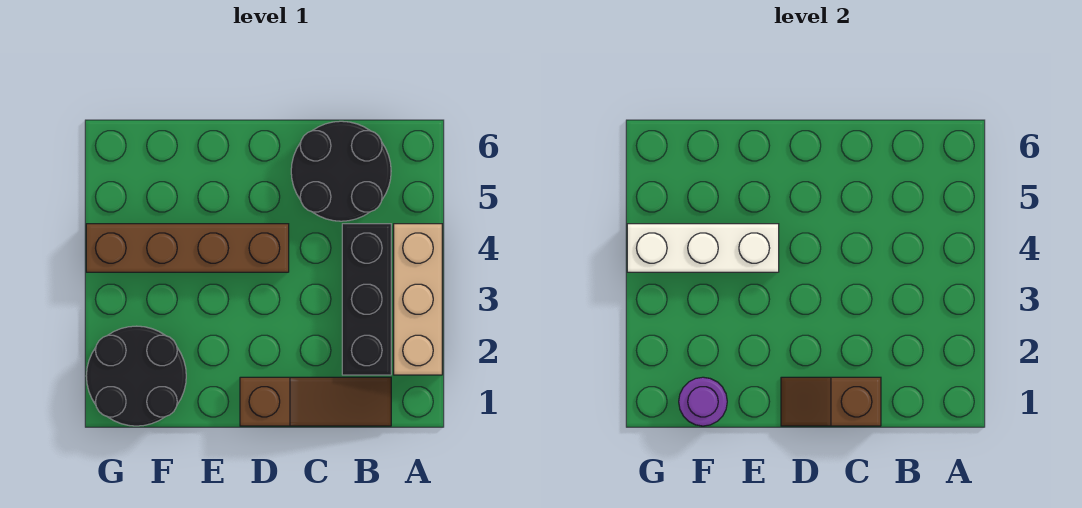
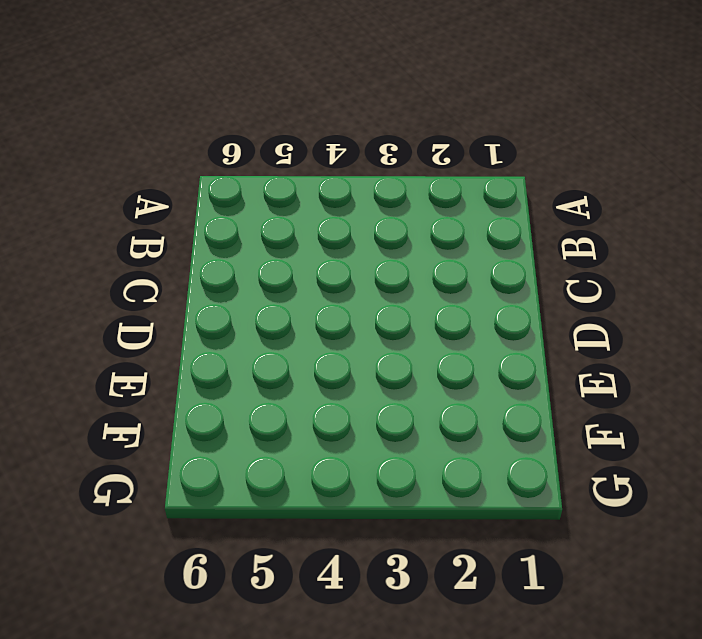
none -> tan brick A2:A4 level 1
none -> brown slope B1:D1 level 1 top D

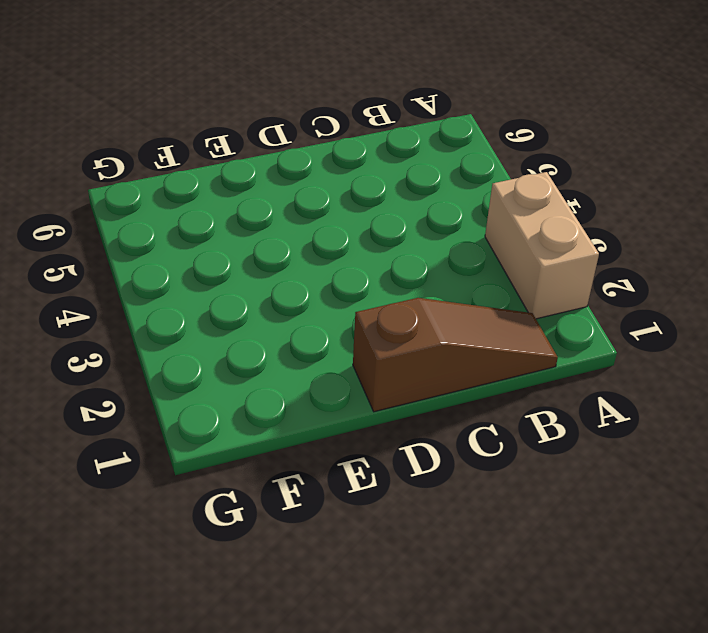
tan brick A2:A3 level 1 -> tan brick A2:A4 level 1
none -> black brick B2:B4 level 1
none -> black round brick B5:C6 level 1

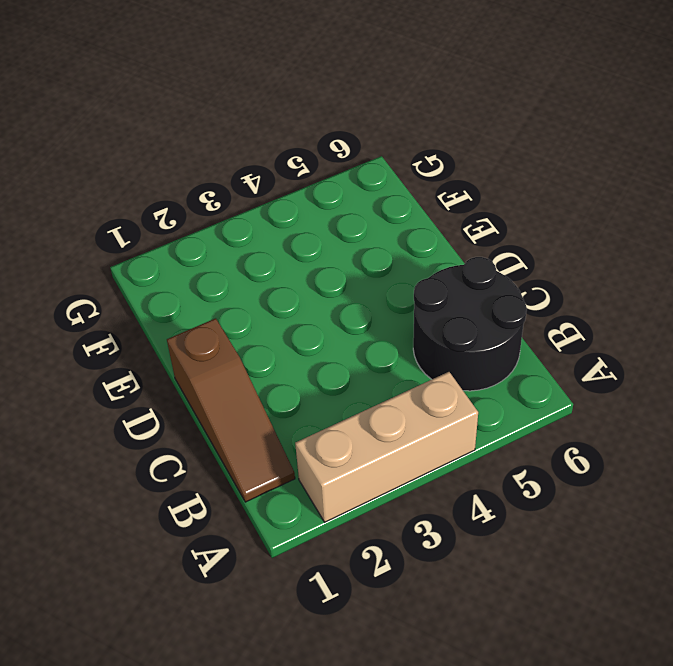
none -> black brick B2:B4 level 1
none -> brown brick D4:G4 level 1

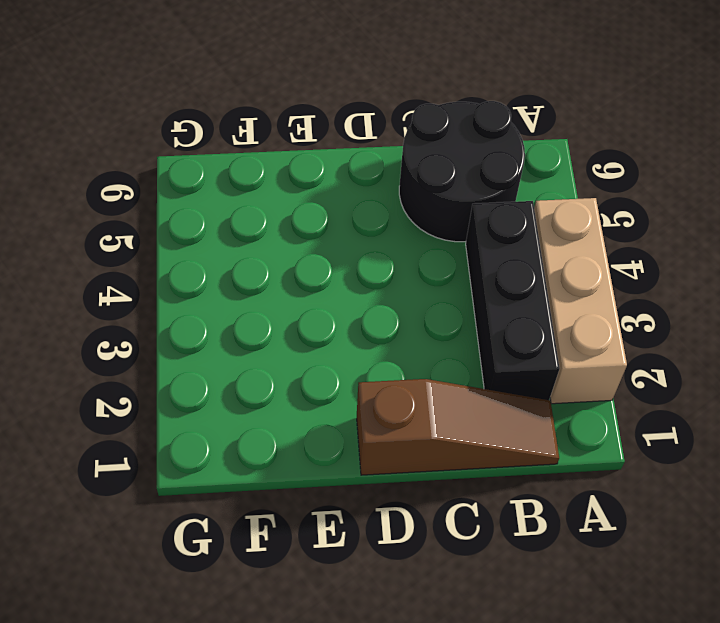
none -> brown brick D4:G4 level 1
none -> black round brick F1:G2 level 1

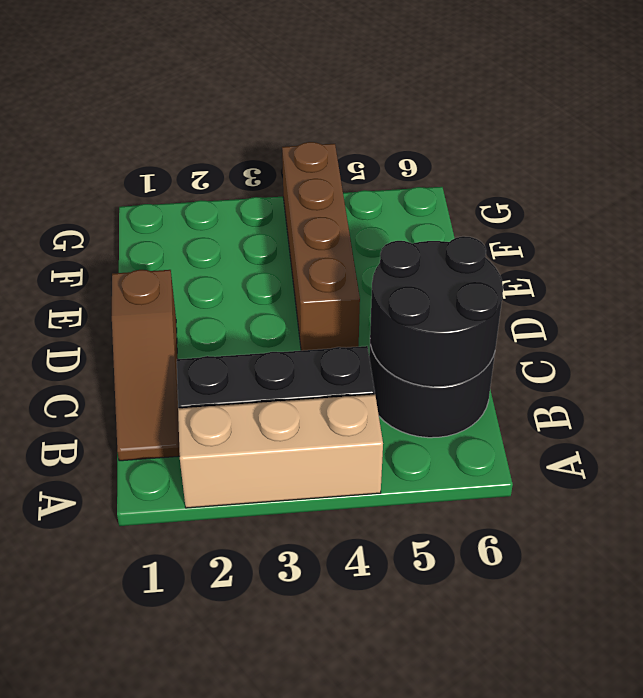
black round brick B5:C6 level 2 -> black round brick F1:G2 level 1
none -> brown slope C1:D1 level 2 top C
none -> white brick E4:G4 level 2

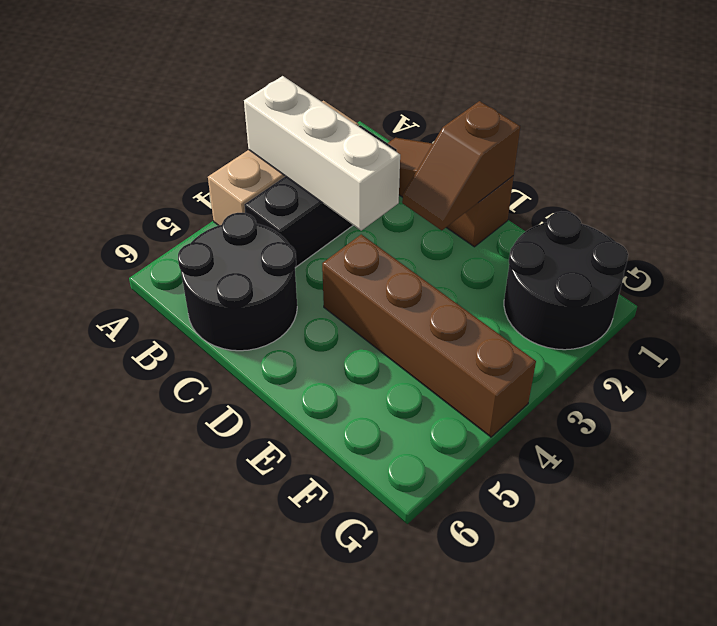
white brick A3:C3 level 2 -> white brick E4:G4 level 2
brown slope D1:D2 level 2 top 1 -> brown slope C1:D1 level 2 top C
none -> purple round brick F1 level 2

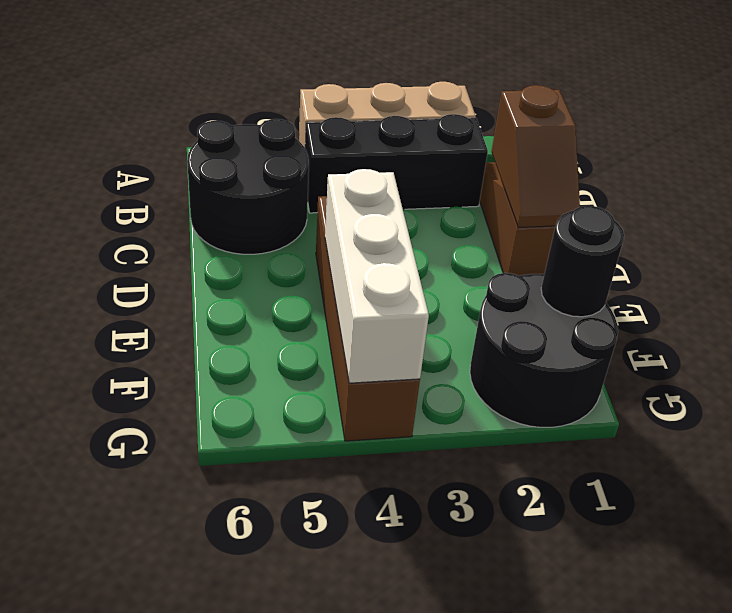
black round brick F1 level 2 -> purple round brick F1 level 2

